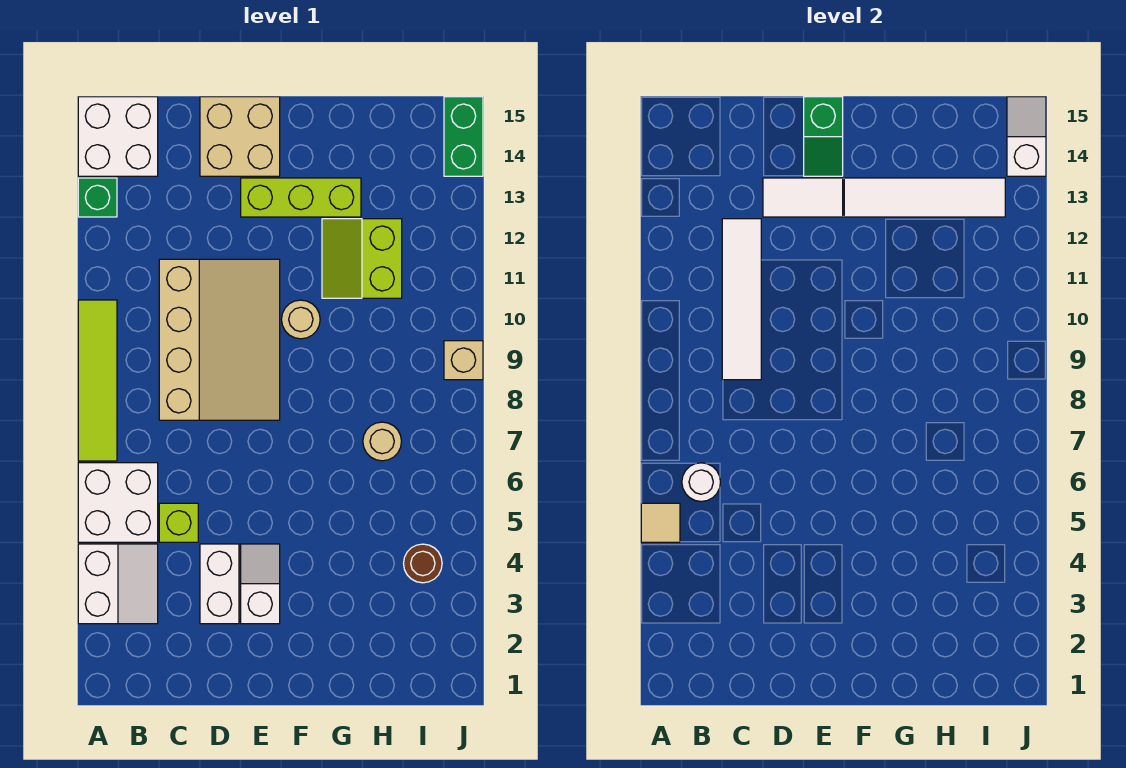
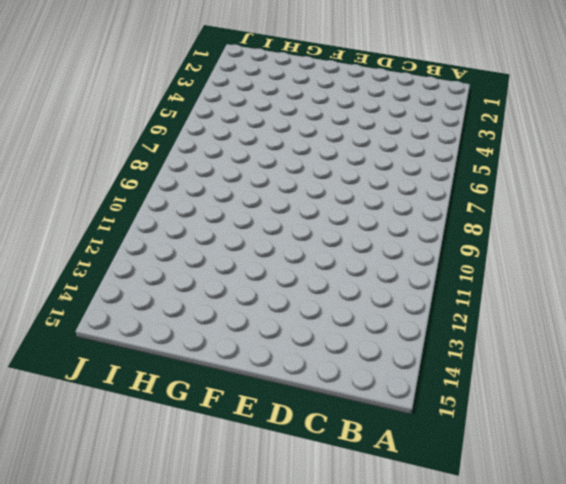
none -> white slope A3:B4 level 1 top A
none -> white brick A5:B6 level 1
none -> lime tile A7:A10 level 1

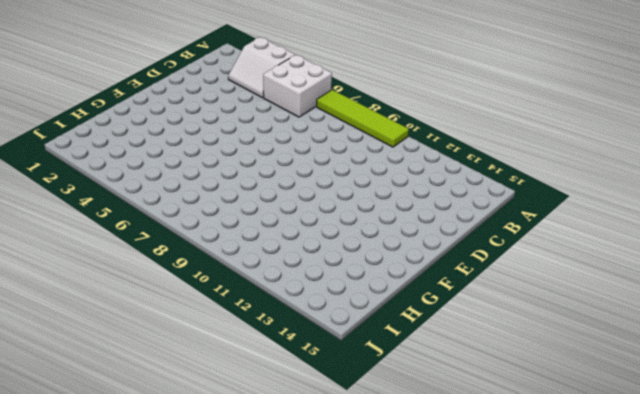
none -> green brick A13 level 1
none -> white brick A14:B15 level 1
none -> lime brick C5 level 1

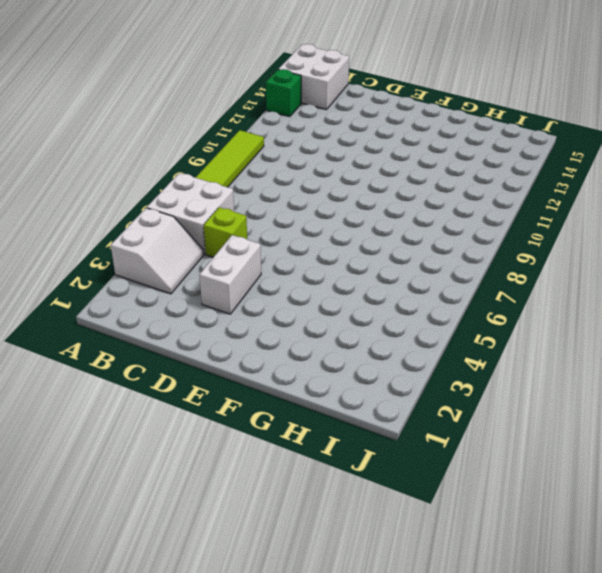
none -> tan slope C8:E11 level 1 top C
none -> tan brick D14:E15 level 1
none -> white slope E3:E4 level 1 top 3

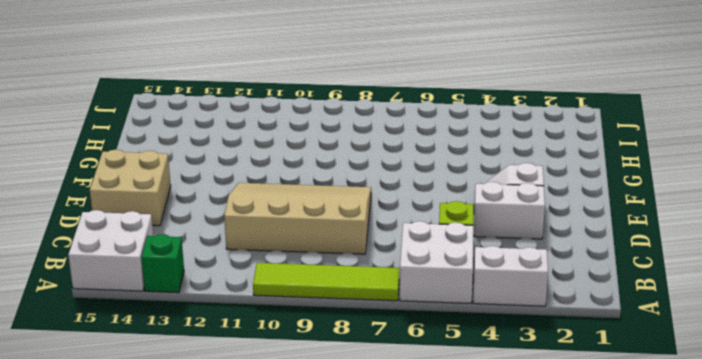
none -> lime brick E13:G13 level 1
none -> tan round brick F10 level 1
none -> lime slope G11:H12 level 1 top H

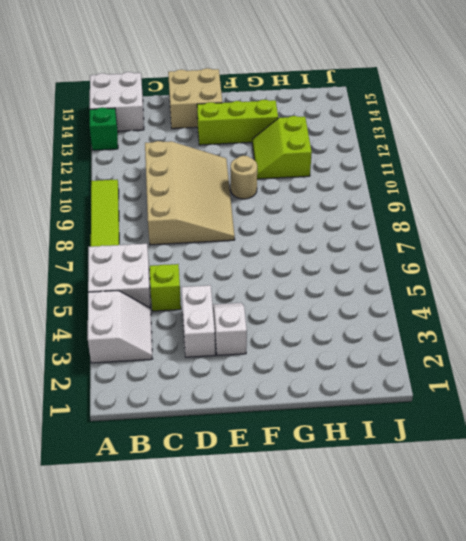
none -> tan round brick H7 level 1
none -> brown round brick I4 level 1
none -> tan brick J9 level 1

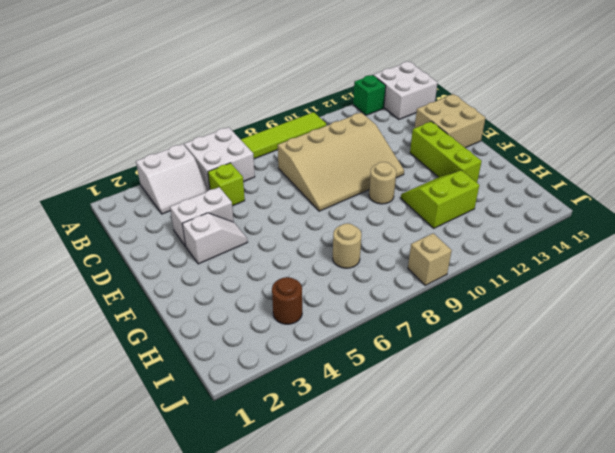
none -> green brick J14:J15 level 1
none -> tan tile A5 level 2
none -> white round brick B6 level 2

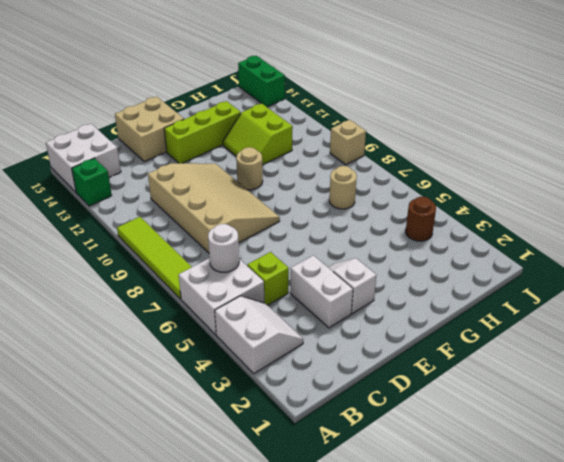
none -> tan tile A5 level 2
none -> white tile C9:C12 level 2
none -> white tile D13:E13 level 2

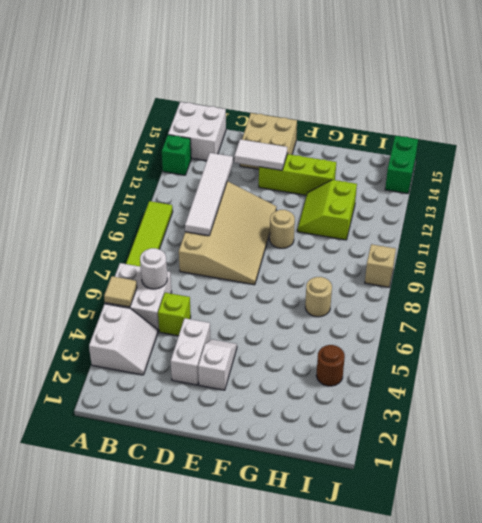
none -> green slope E14:E15 level 2 top 15
none -> white tile F13:I13 level 2
none -> white slope J14:J15 level 2 top 14

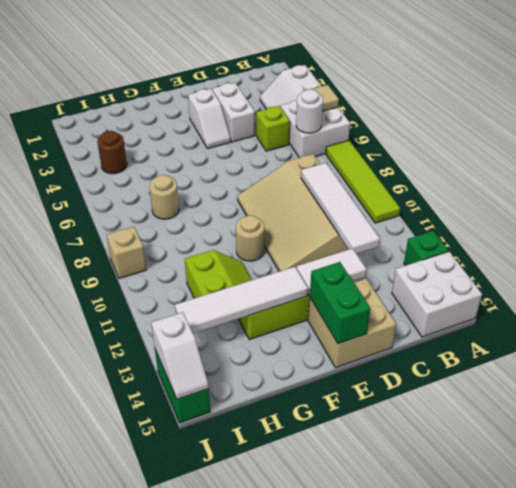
green brick E14:E15 level 2 -> green slope E14:E15 level 2 top 15

